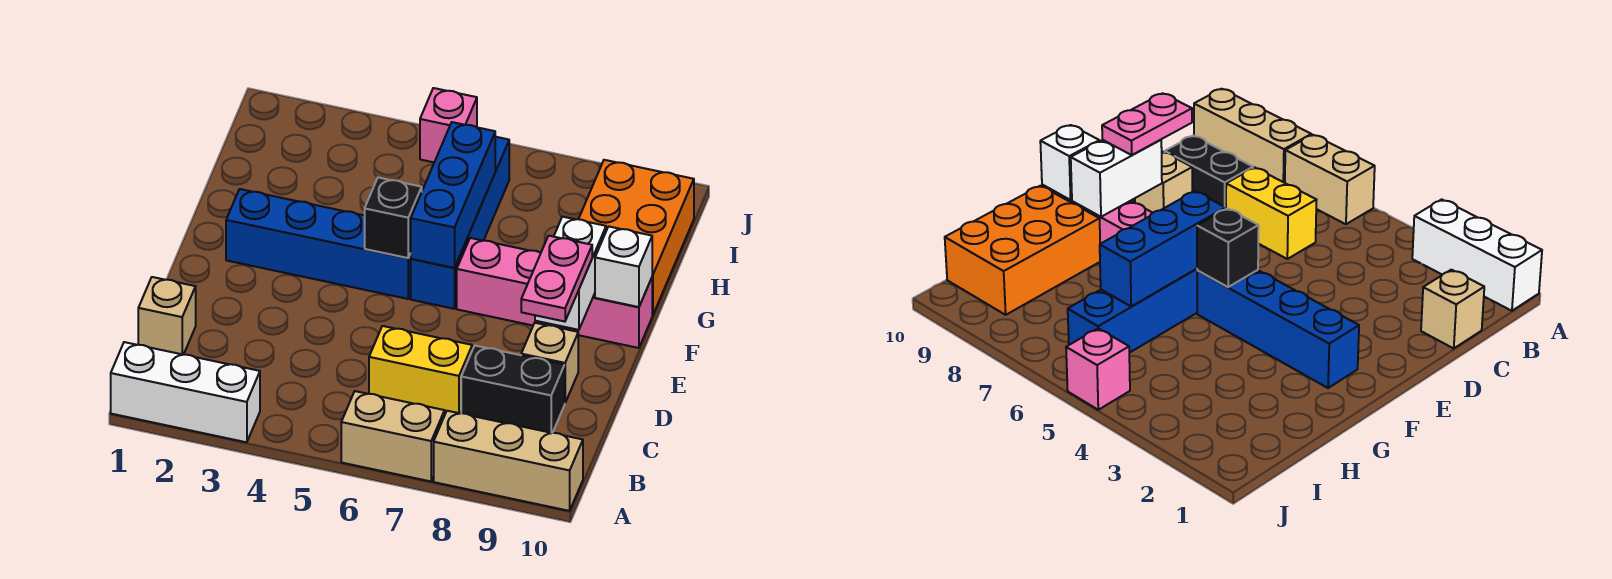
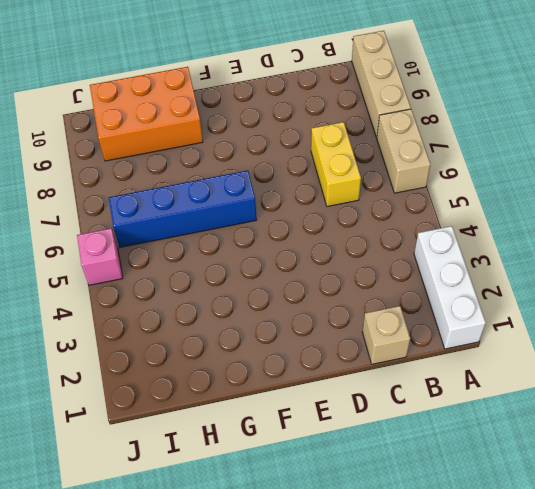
none -> black brick C8:C9 level 1
none -> tan brick D9 level 1
none -> blue brick F2:F5 level 1

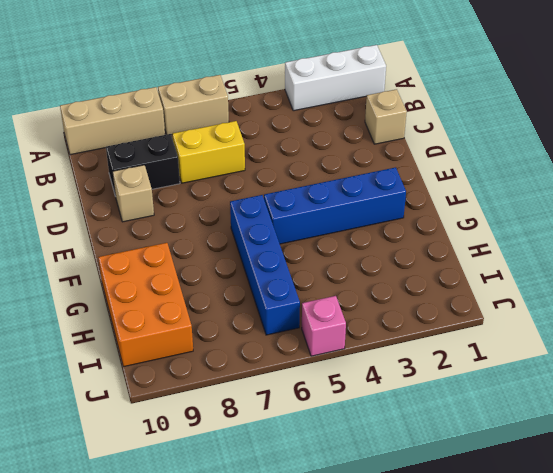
none -> pink brick F7:F10 level 1
none -> white brick E9:F9 level 2
none -> black brick F5 level 2

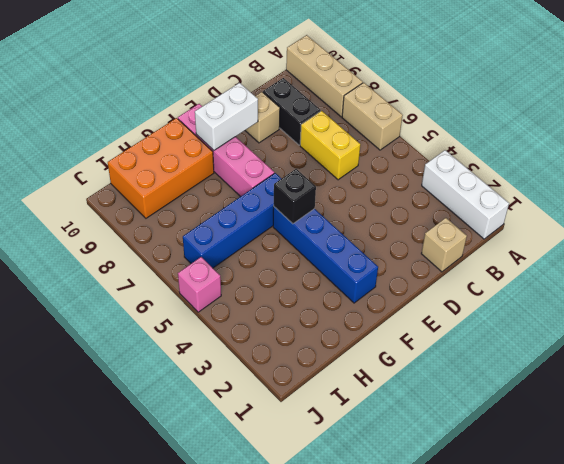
none -> blue brick F6:H6 level 2
none -> white brick F10 level 2
none -> pink plate D9:E9 level 3

